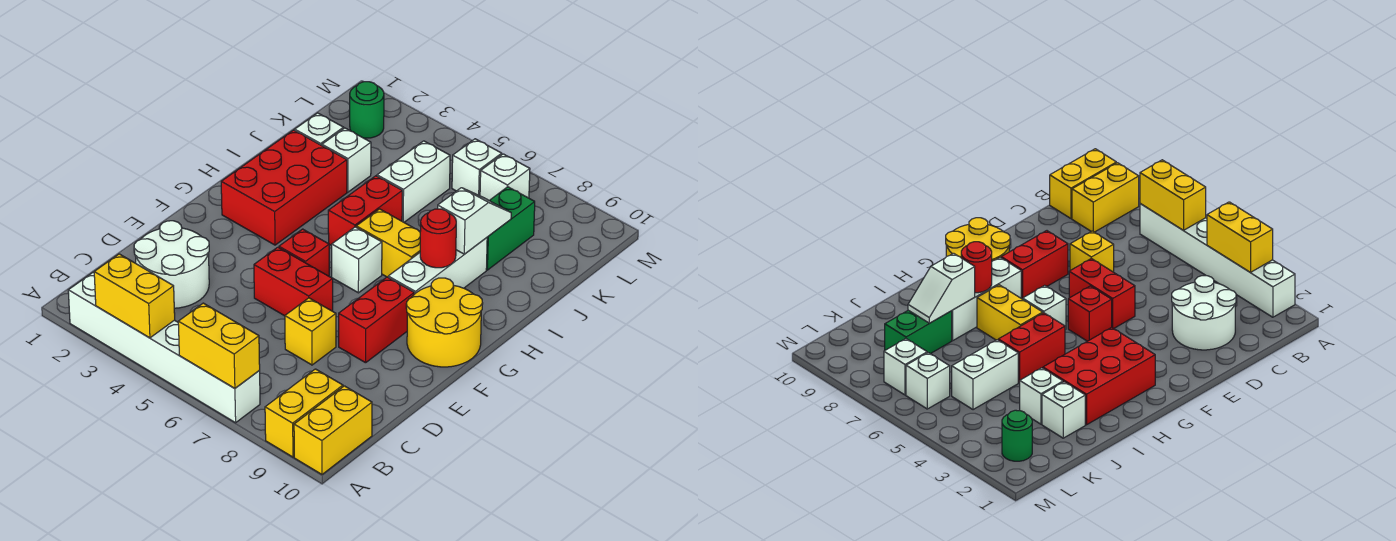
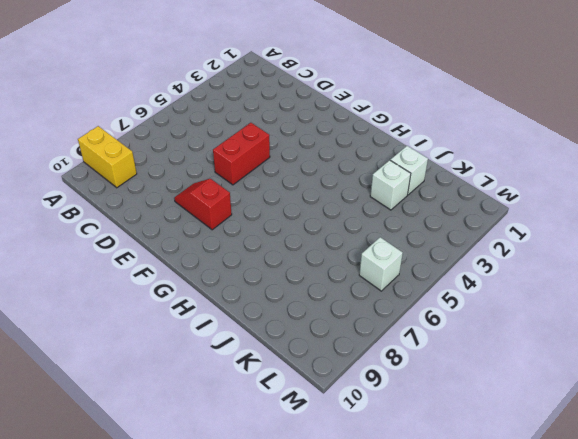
red slope E8:F8 level 1 top F -> red brick E8:F8 level 1
none -> white brick A2:A7 level 1
none -> yellow brick A10:B10 level 1
none -> white round brick C2:D3 level 1

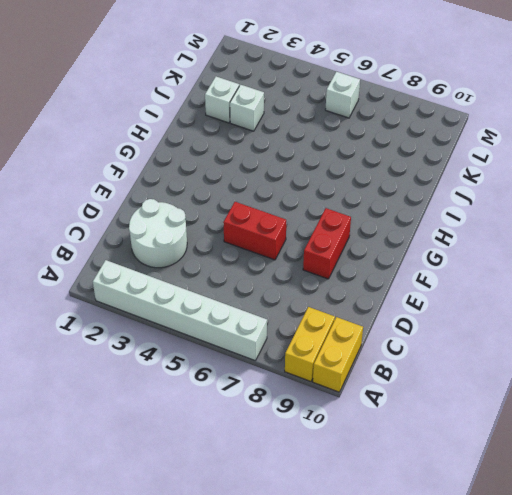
none -> yellow brick D7 level 1
none -> red brick F5 level 1
none -> yellow round brick F9:G10 level 1

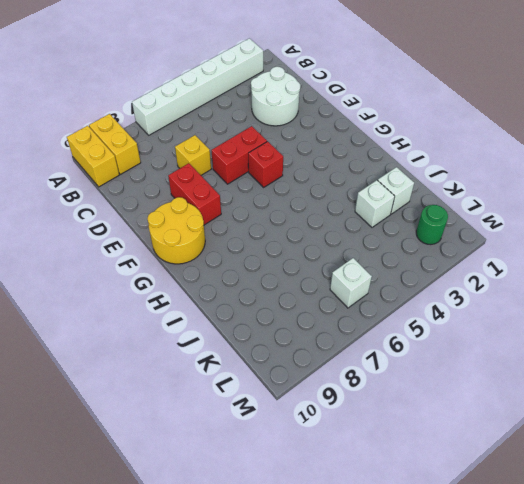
none -> red brick G2:I3 level 1
none -> white brick G6 level 1
none -> white brick G8:I8 level 1

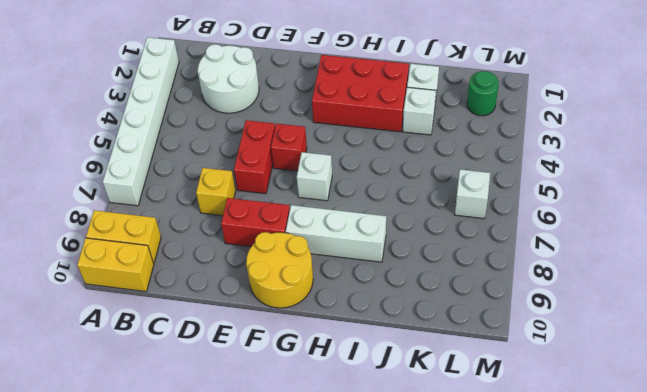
none -> red brick H5:I5 level 1
none -> yellow brick H6:H7 level 1
none -> white brick J5:K5 level 1

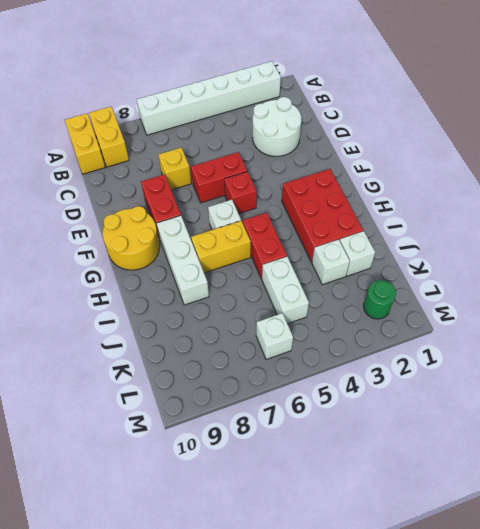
none -> green brick J8:K8 level 1
none -> white brick L7 level 1
none -> yellow brick A3:A4 level 2

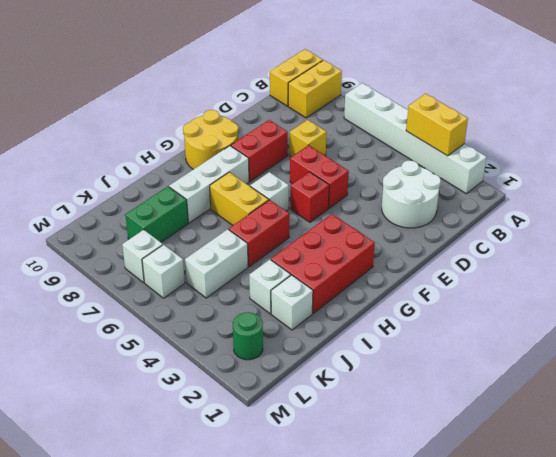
none -> yellow brick A6:A7 level 2
none -> red round brick H8 level 2
none -> white slope I8:J8 level 2 top I

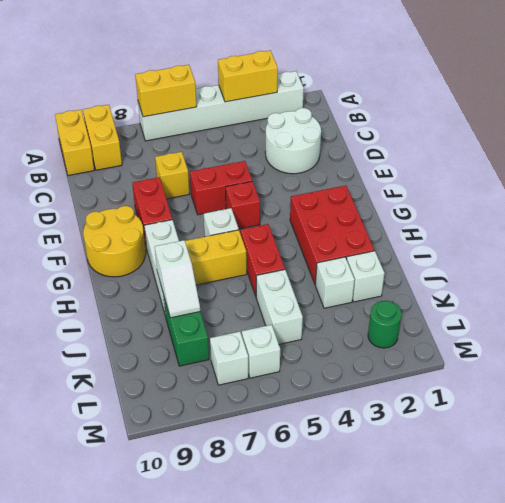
none -> red round brick H8 level 2

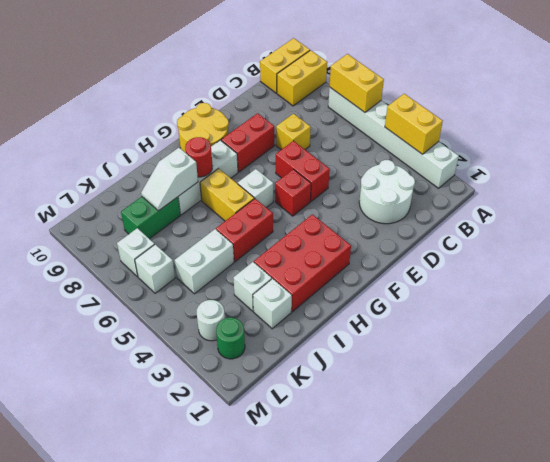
white round brick L3 level 1 -> none

